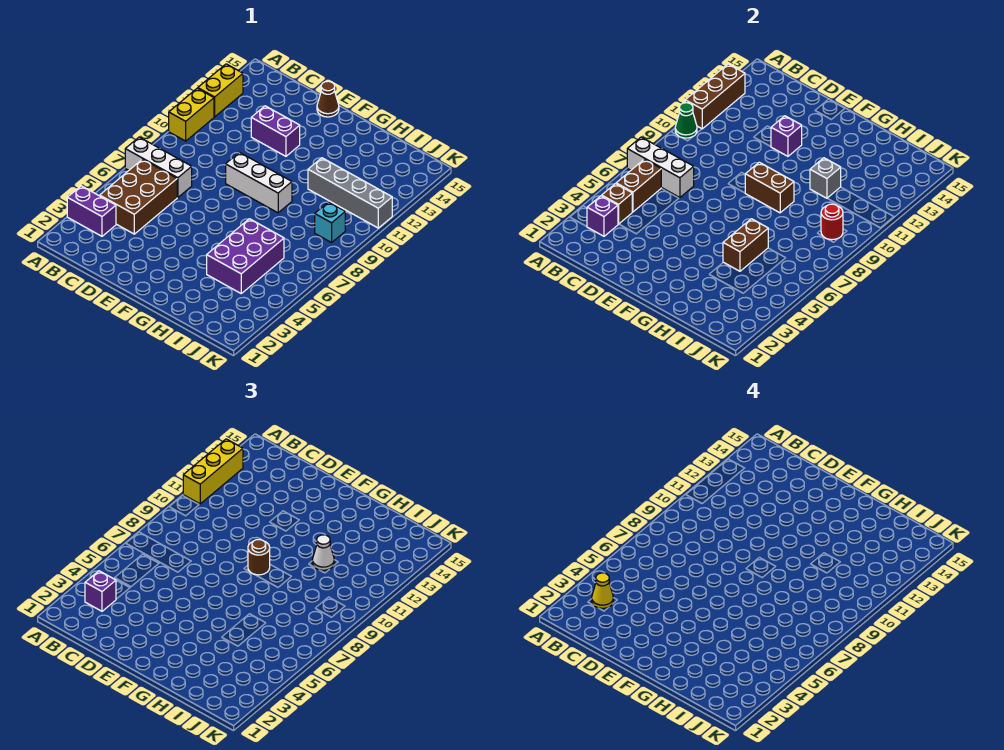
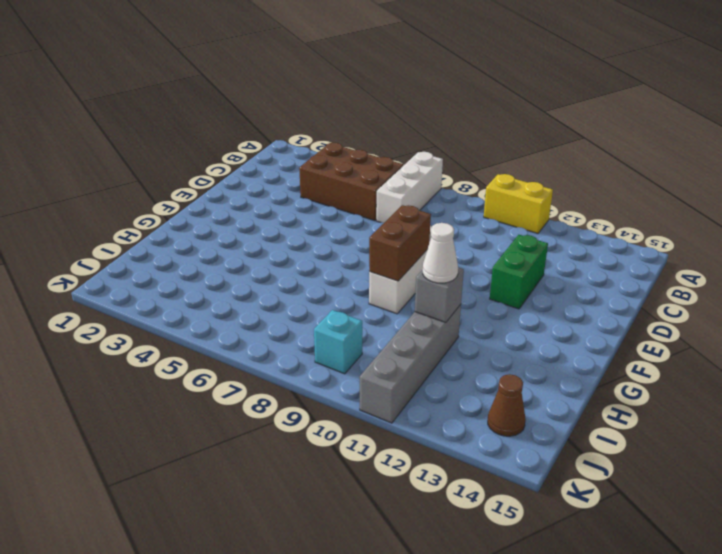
green brick D12:E12 level 1 -> purple brick D12:E12 level 1
brown cone J14 level 1 -> brown cone E15 level 1
none -> purple brick A3:B3 level 1
none -> yellow brick A12:A13 level 1
none -> purple brick H4:I6 level 1

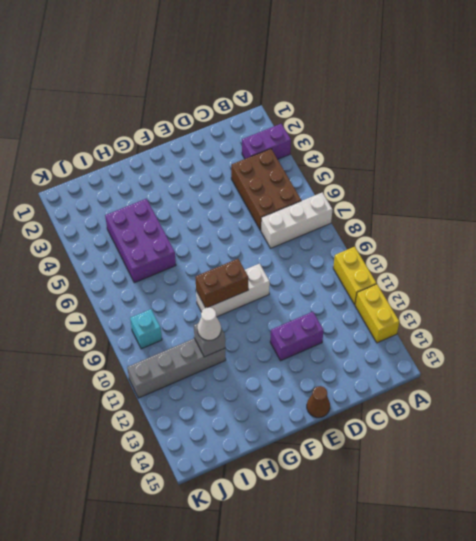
none -> white brick A7:C7 level 2
none -> green cone A10 level 2
none -> brown brick A11:A13 level 2

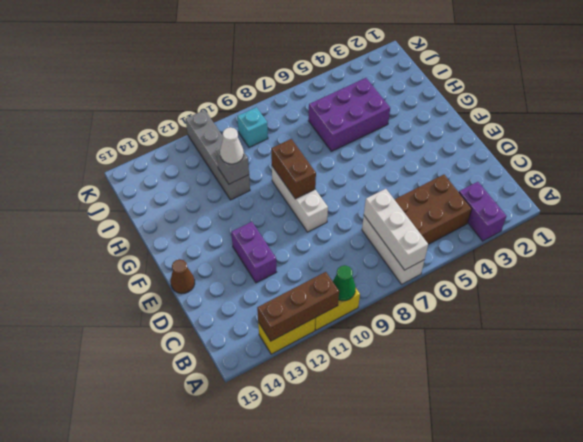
none -> purple brick B3 level 2
none -> brown brick B4 level 2
none -> brown brick B5:B6 level 2

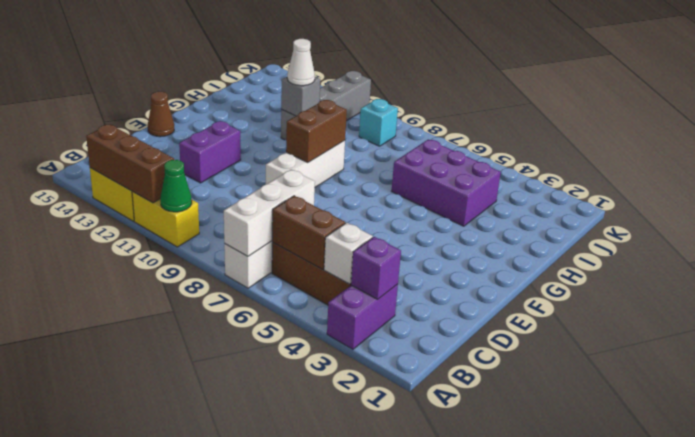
white brick B4 level 2 -> brown brick B4 level 2
none -> purple brick E12 level 2
none -> brown brick H5:H6 level 2
none -> red round brick J9 level 2

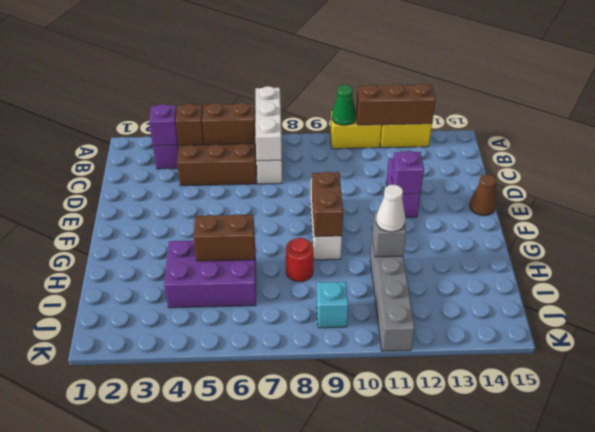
red round brick H8 level 1 -> red round brick J9 level 2
none -> yellow brick A11:A13 level 3
none -> purple brick B3 level 3
none -> brown round brick F9 level 3

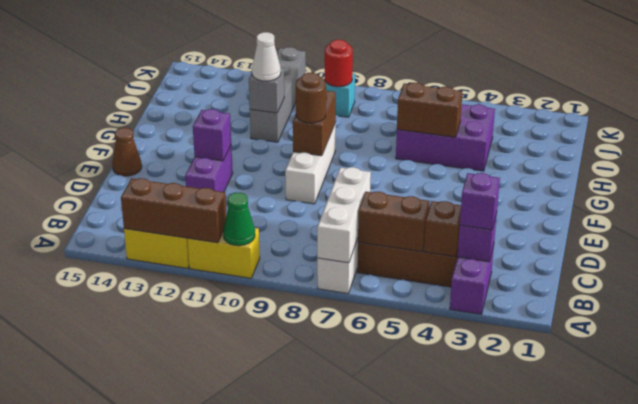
none -> yellow brick A11:A13 level 3
none -> yellow cone B3 level 4

